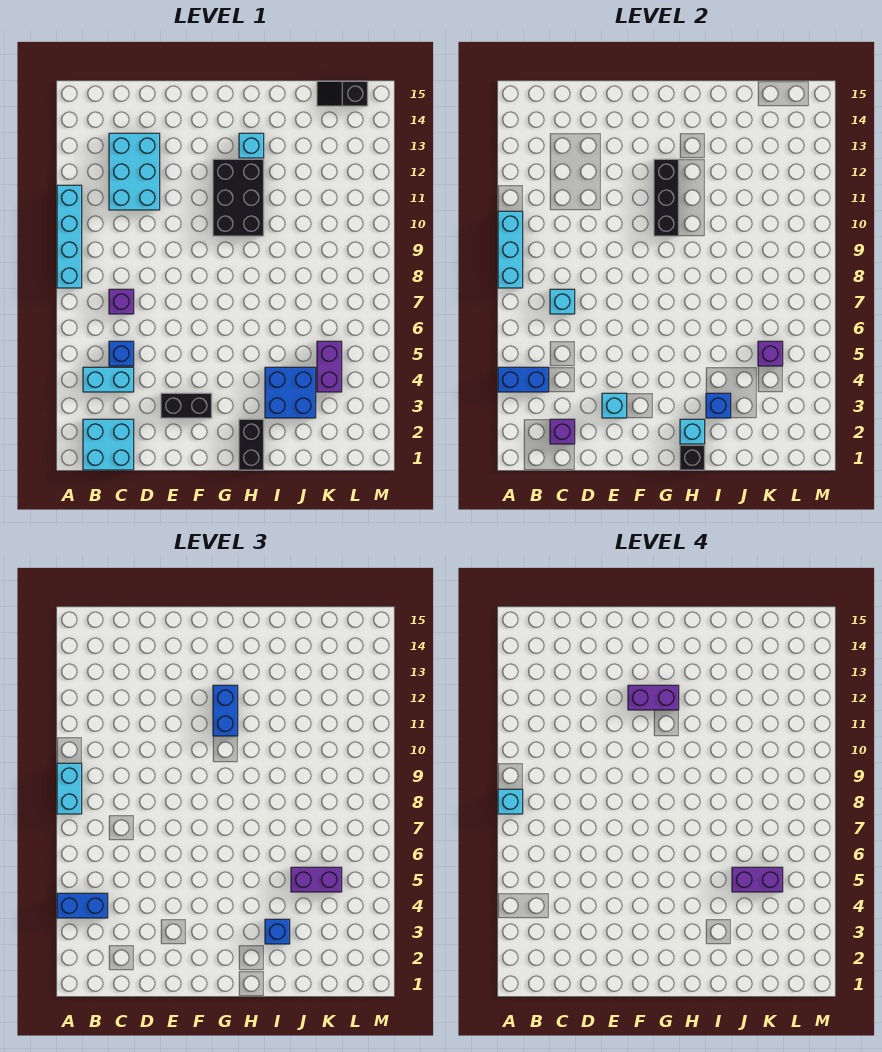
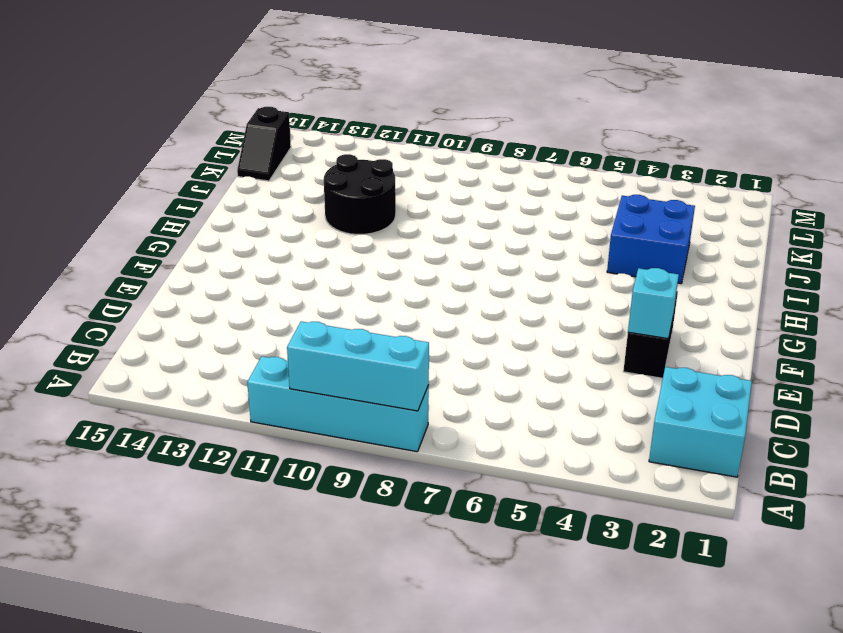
black round brick I11:J12 level 1 -> none
none -> cyan brick B4:C4 level 1
none -> blue brick C5 level 1
none -> purple brick C7 level 1
none -> cyan brick C11:D13 level 1

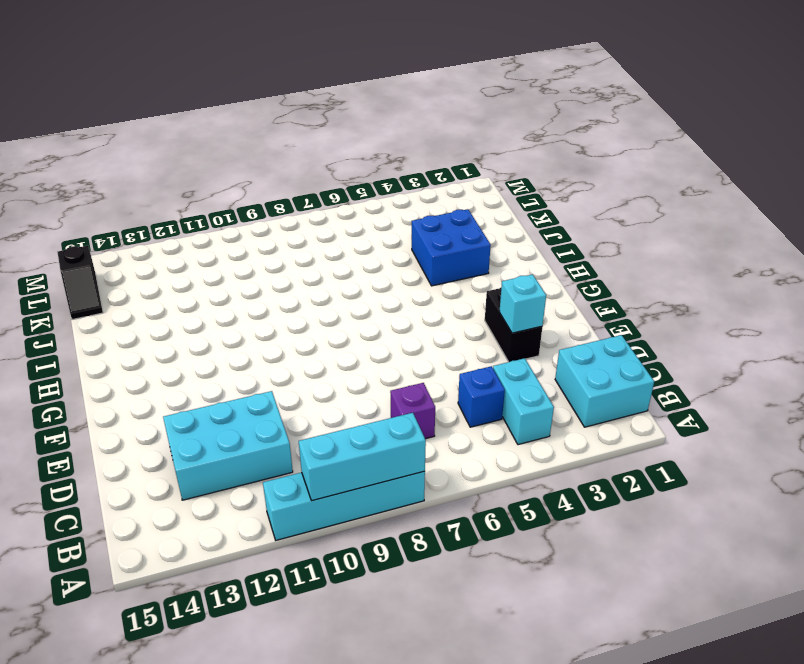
none -> black brick G10:H12 level 1
none -> black brick H1:H2 level 1
none -> cyan brick H13 level 1
none -> purple brick K4:K5 level 1

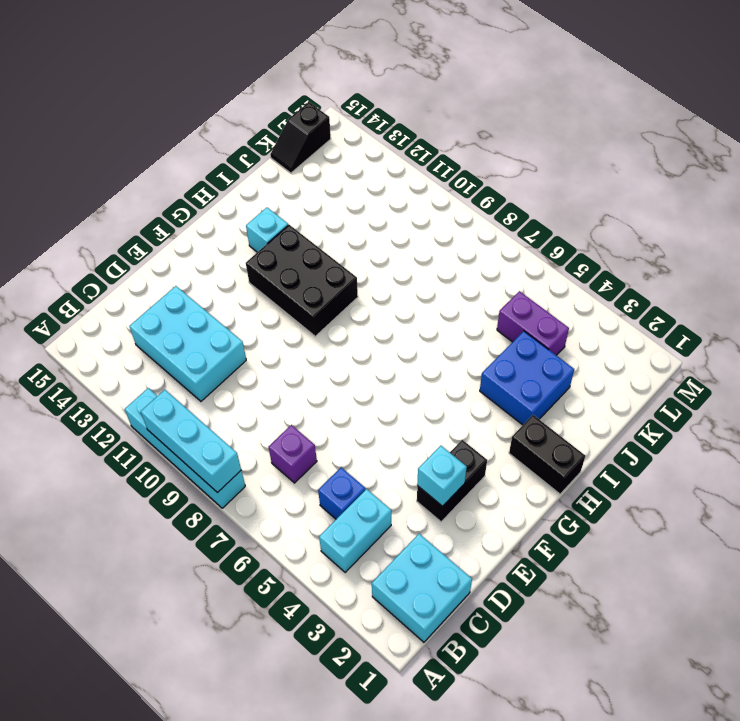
none -> blue brick A4:B4 level 2
none -> purple brick C2 level 2
none -> cyan brick C7 level 2
none -> black brick G10:G12 level 2

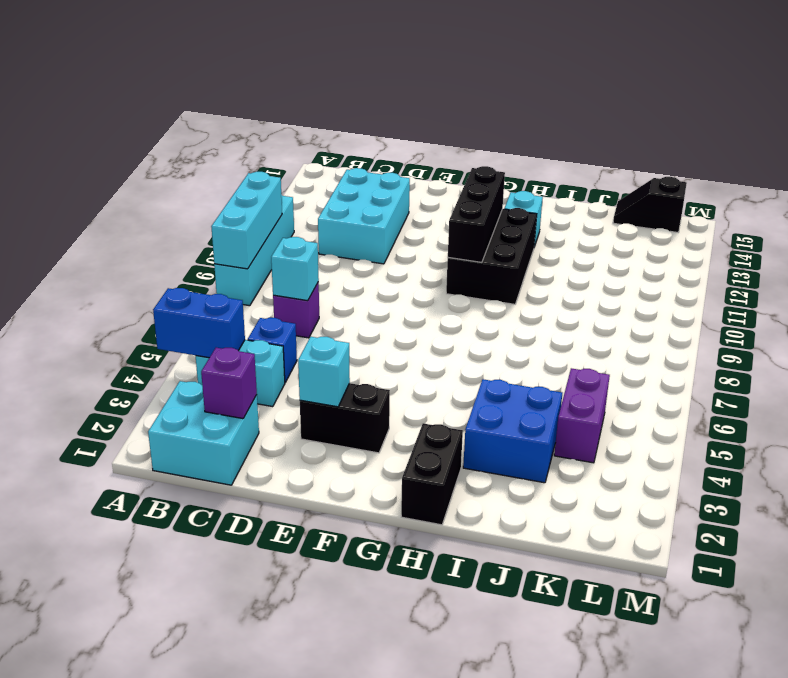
none -> black brick H1 level 2
none -> cyan brick H2 level 2
none -> blue brick I3 level 2
none -> purple brick K5 level 2

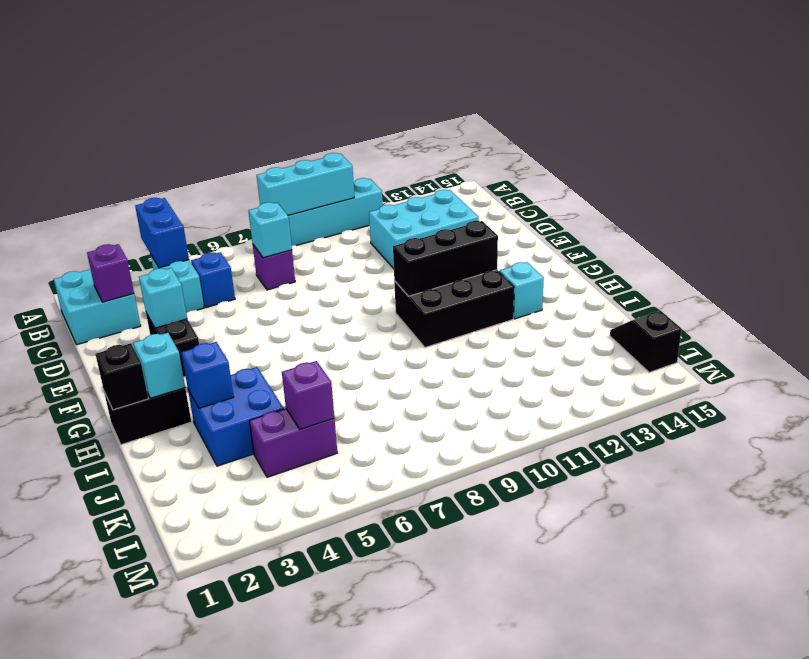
none -> blue brick A4:B4 level 3
none -> cyan brick A8:A9 level 3
none -> blue brick G11:G12 level 3
none -> blue brick I3 level 3

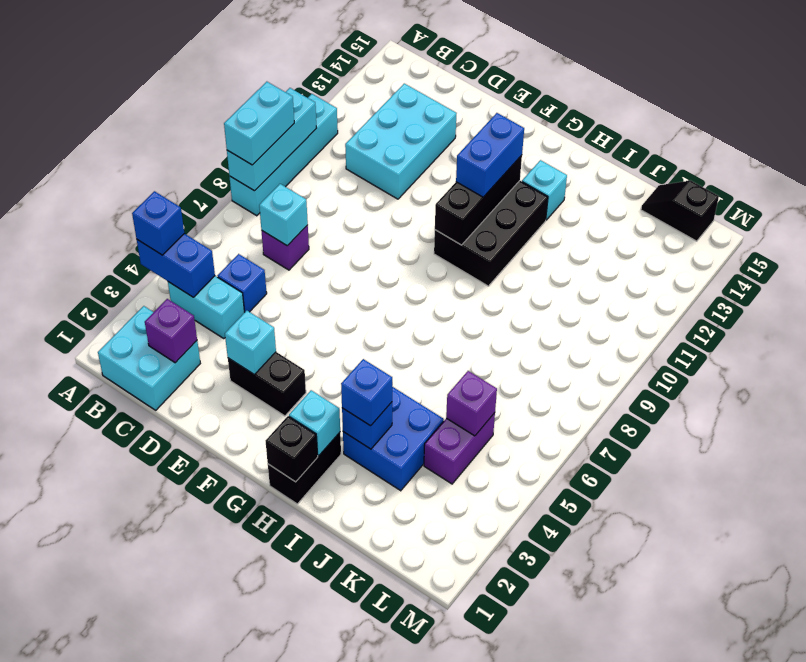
blue brick A4 level 3 -> blue brick A4:B4 level 3
none -> purple brick J5:K5 level 3
none -> cyan brick A8 level 4
none -> purple brick F12:G12 level 4
none -> purple brick J5:K5 level 4

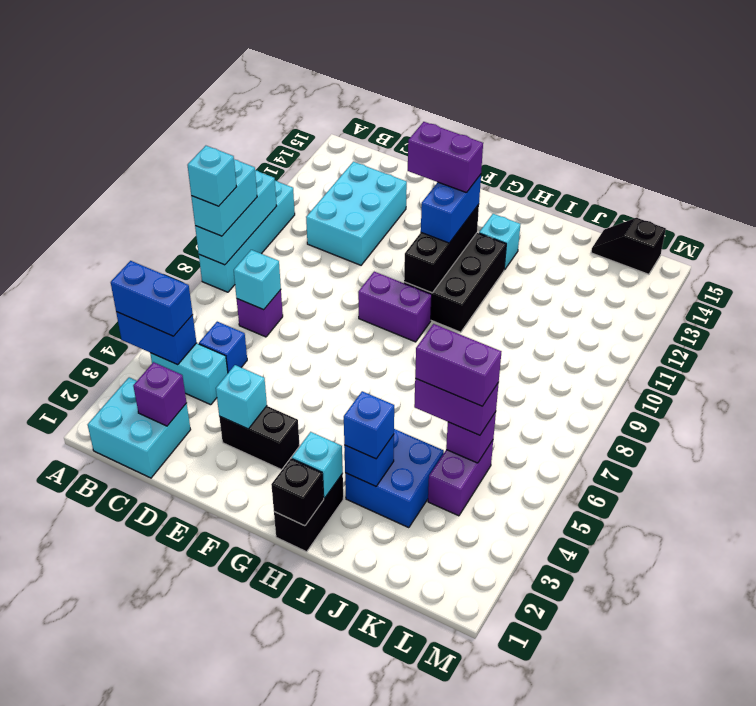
purple brick F9:G9 level 1 -> none

